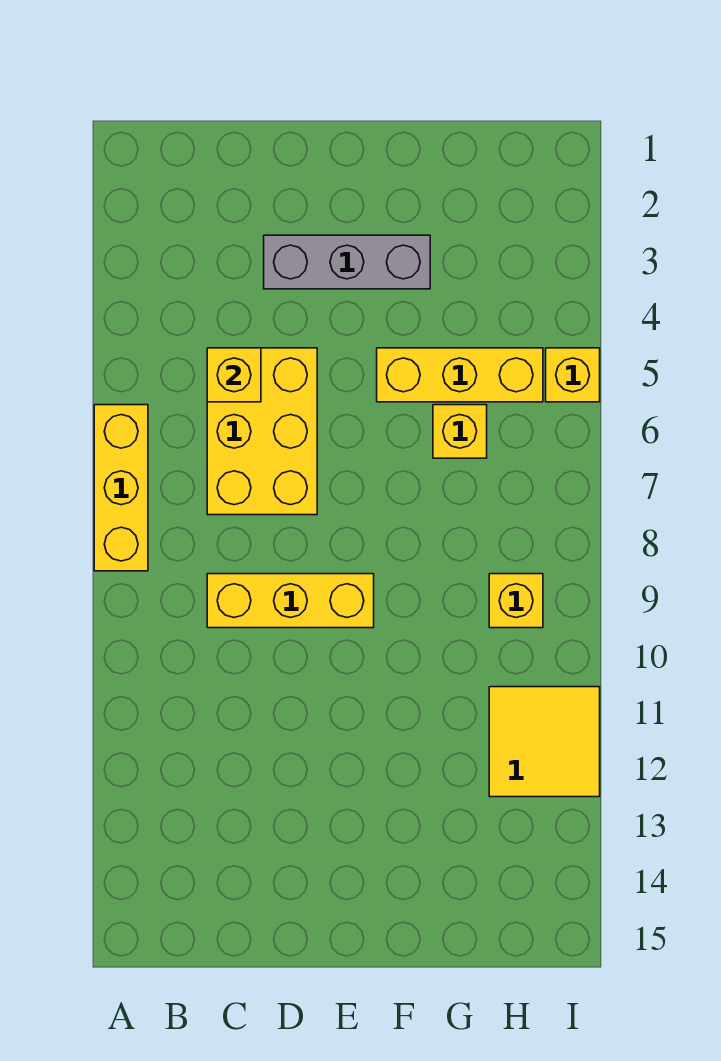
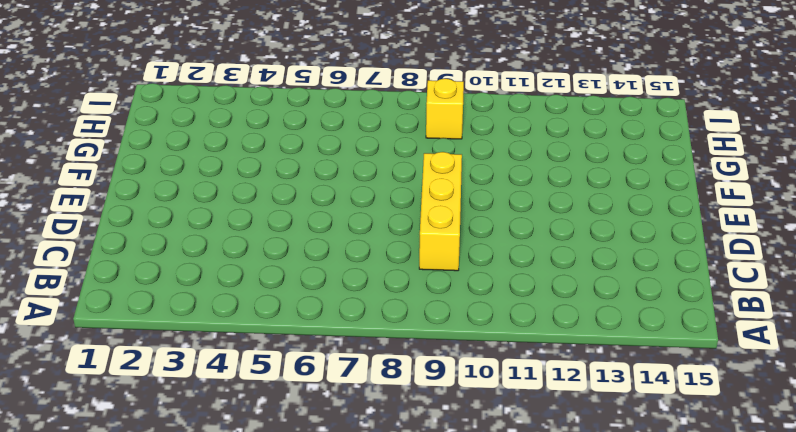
none -> yellow brick A6:A8 level 1
none -> yellow brick C5:D7 level 1

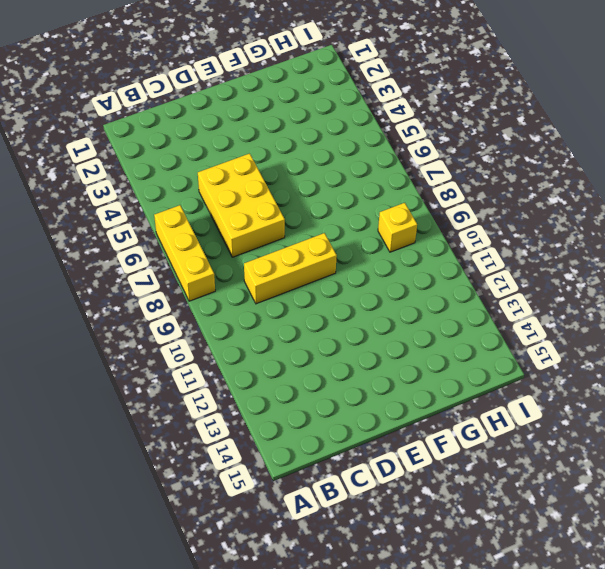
none -> grey brick D3:F3 level 1
none -> yellow brick F5:H5 level 1

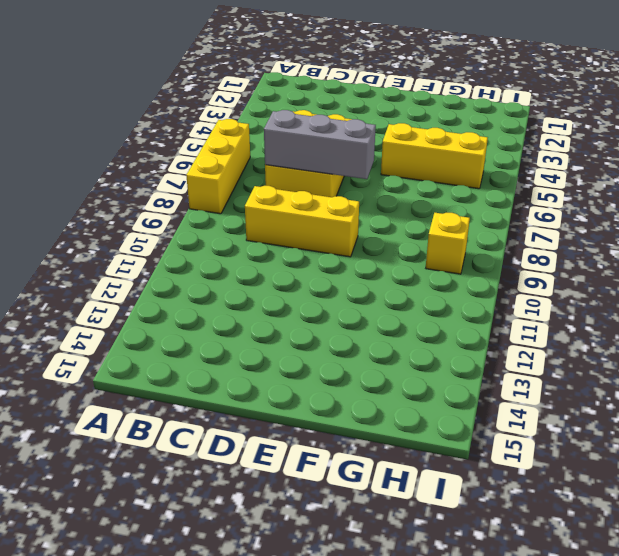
grey brick C7:E7 level 2 -> grey brick D3:F3 level 1
none -> yellow brick G6 level 1
none -> yellow tile H11:I12 level 1

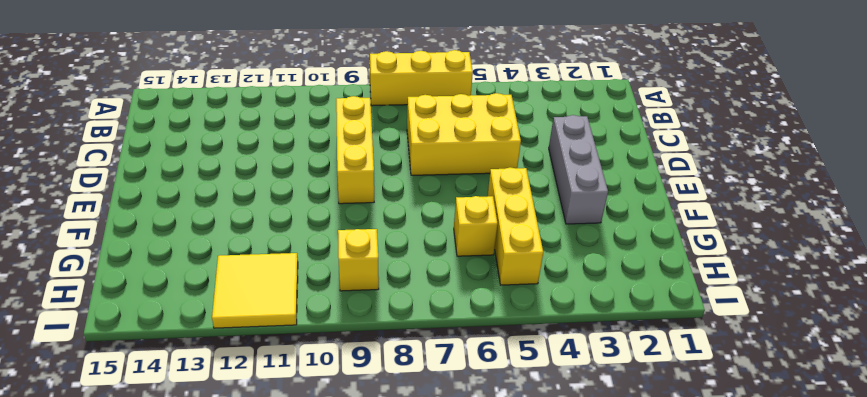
none -> yellow brick I5 level 1
none -> yellow brick C5 level 2

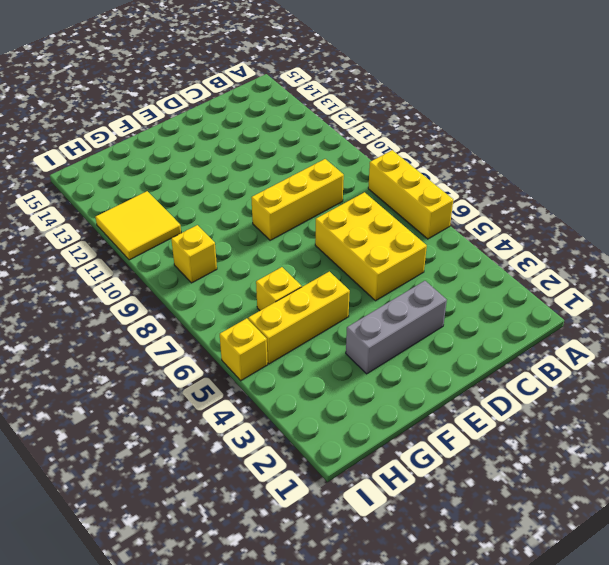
none -> yellow brick C5 level 2

